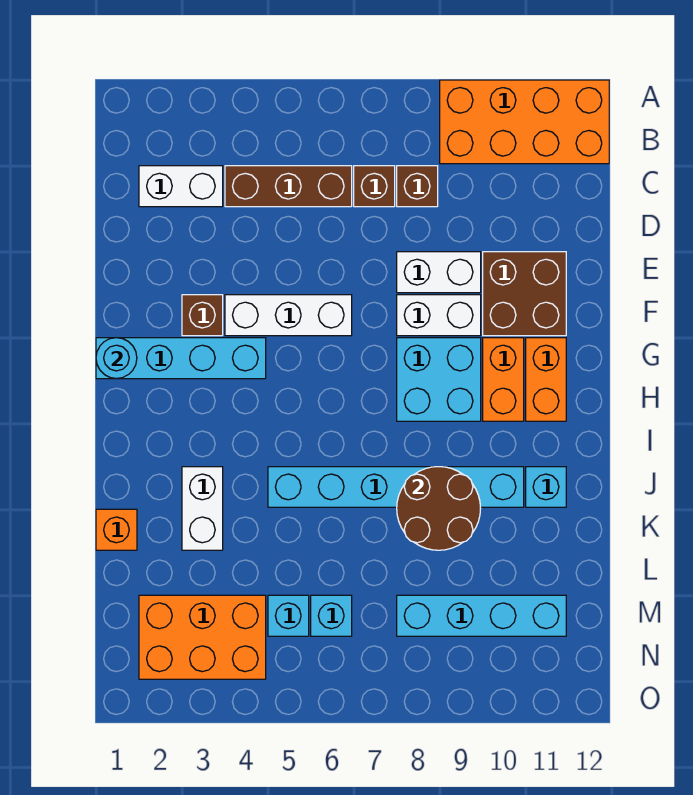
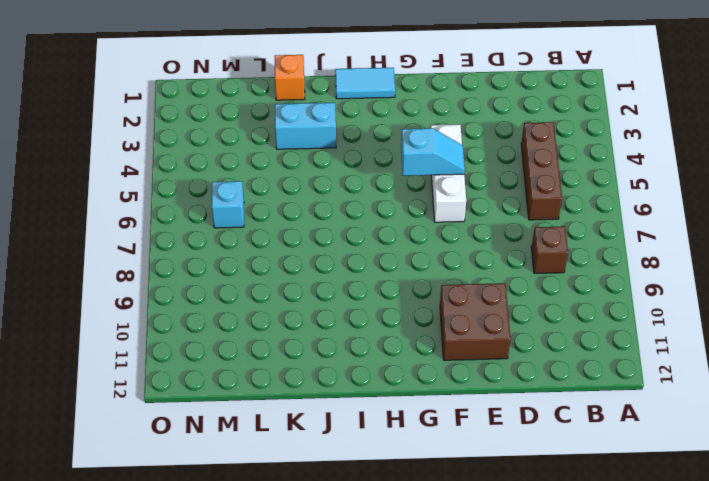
cyan slope F5:G5 level 2 top G -> none
cyan tile H1:I1 level 1 -> none
cyan brick J3:K3 level 1 -> white brick J3:K3 level 1
none -> orange brick A9:B12 level 1
none -> white brick C2:C3 level 1
none -> brown brick C7 level 1

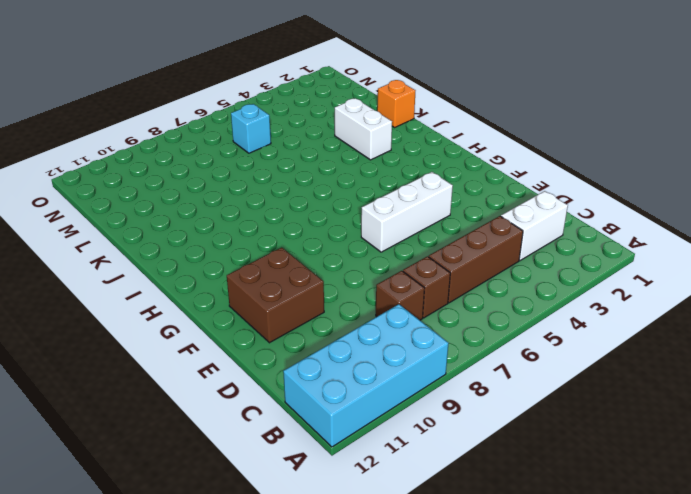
cyan brick A9:B12 level 1 -> orange brick A9:B12 level 1
none -> white brick E8:E9 level 1
none -> brown brick F3 level 1
none -> white brick F8:F9 level 1

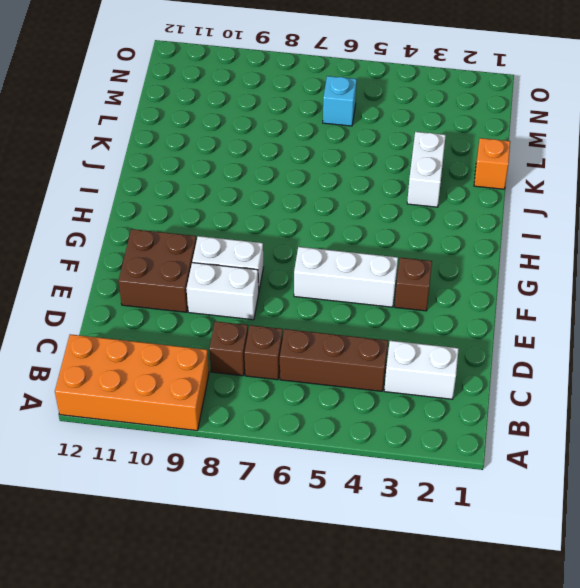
none -> cyan brick G1:G4 level 1
none -> cyan brick G8:H9 level 1
none -> orange brick G10:H10 level 1

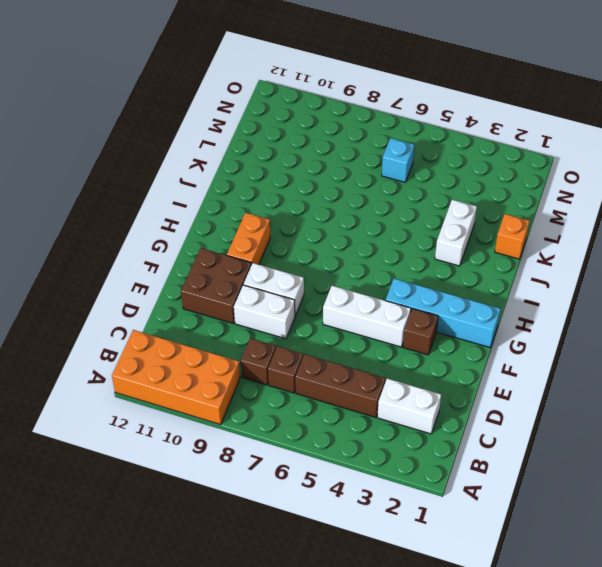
none -> cyan brick G8:H9 level 1
none -> orange brick G11:H11 level 1
none -> cyan brick J5:J10 level 1

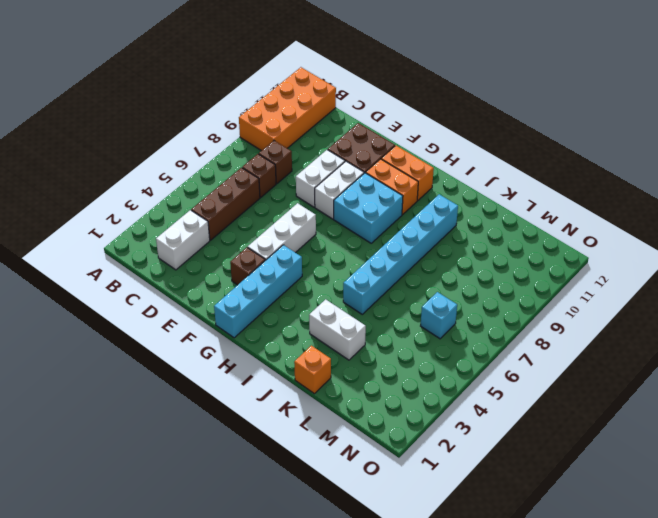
none -> cyan brick J11 level 1
none -> orange brick M2:N4 level 1
none -> cyan brick M5 level 1

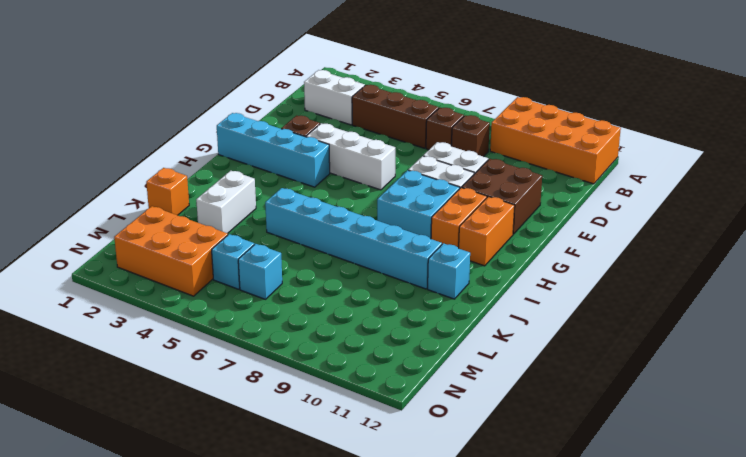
none -> cyan brick M8:M11 level 1
none -> cyan round brick G1 level 2
none -> brown round brick J8:K9 level 2

